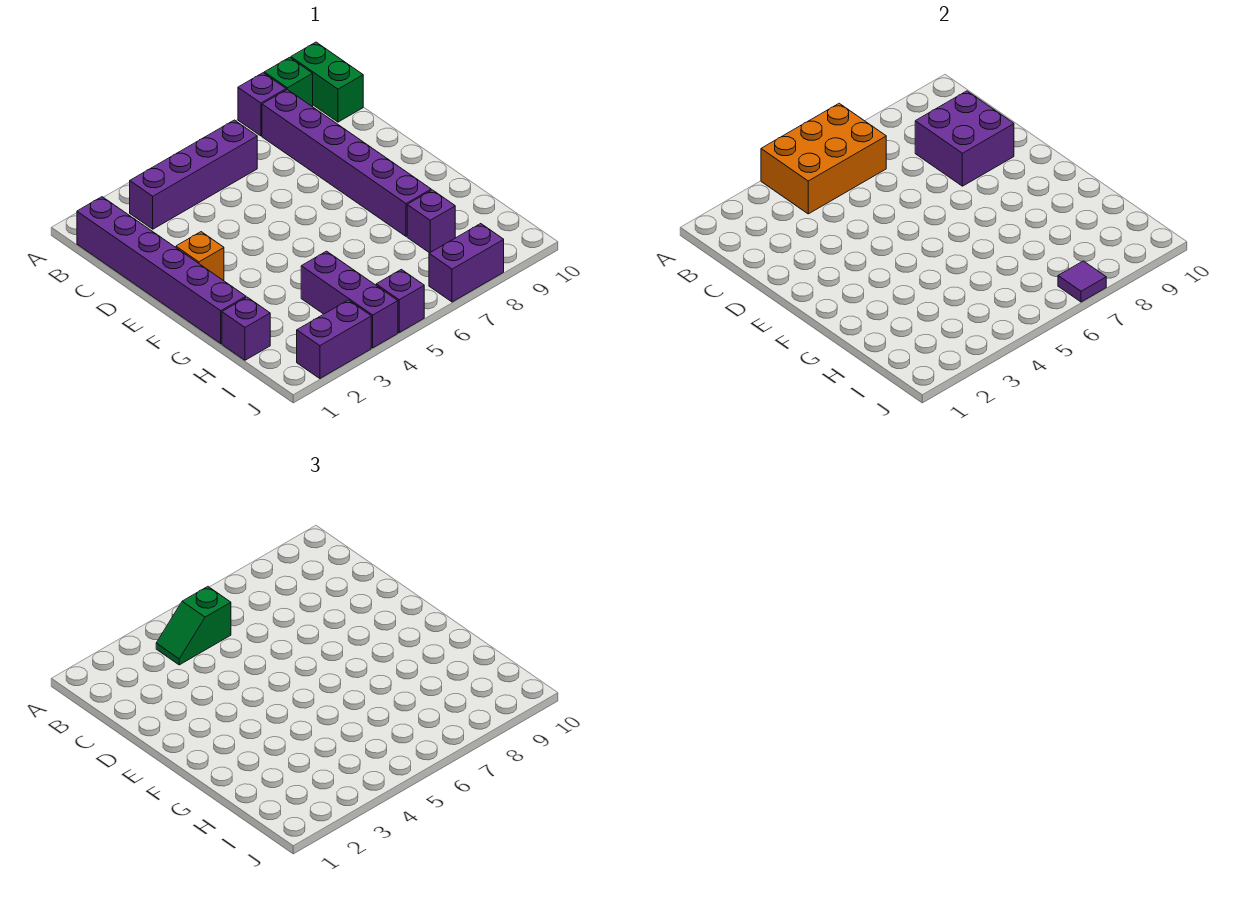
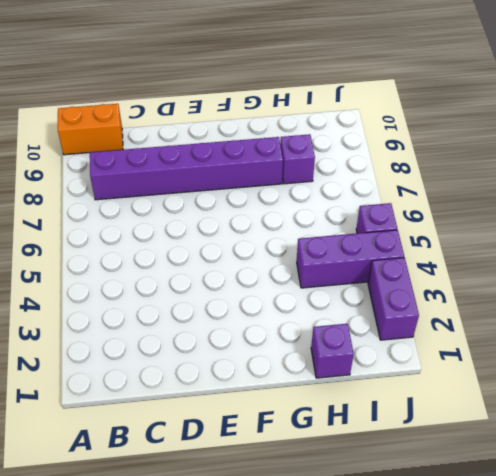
orange brick A10:B10 level 1 -> green brick A10:B10 level 1
none -> purple brick A8 level 1
none -> green brick A9 level 1
none -> purple brick B1:G1 level 1

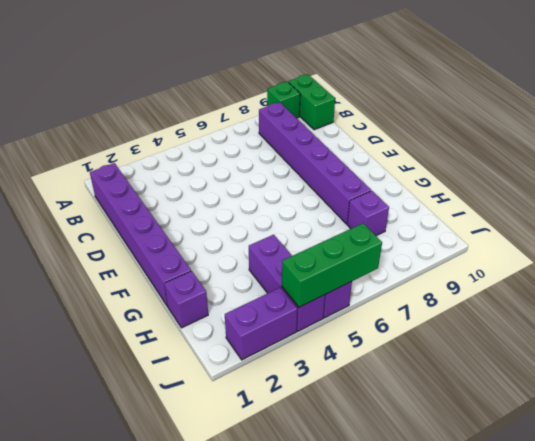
green brick J4:J6 level 2 -> none
none -> purple brick A8 level 1
none -> purple brick B3:B6 level 1
none -> orange brick E2 level 1

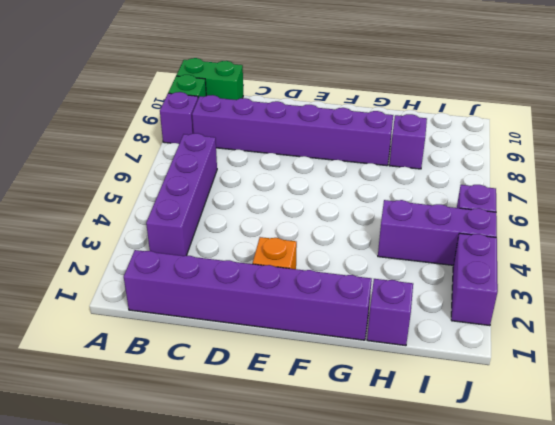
none -> purple brick J7:J8 level 1
none -> orange brick A4:B6 level 2
none -> purple brick C8:D9 level 2

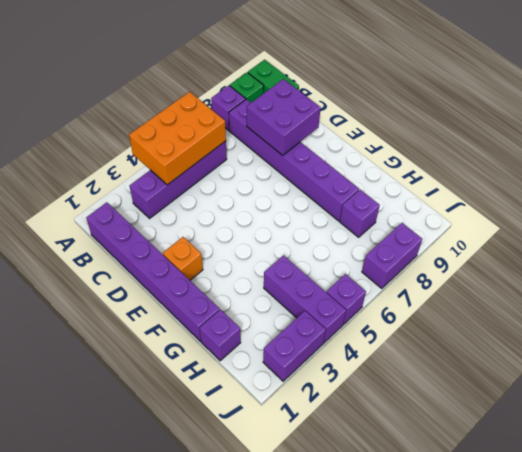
none -> purple tile J7 level 2
none -> green slope B4:B5 level 3 top 5

